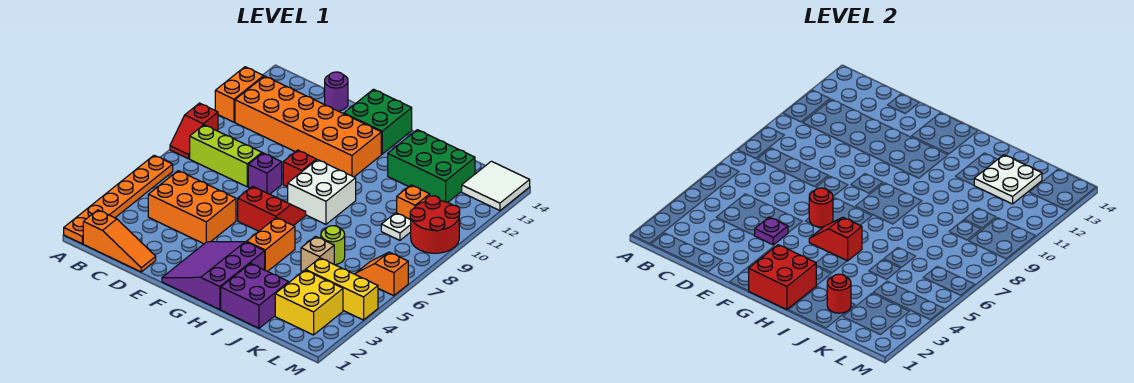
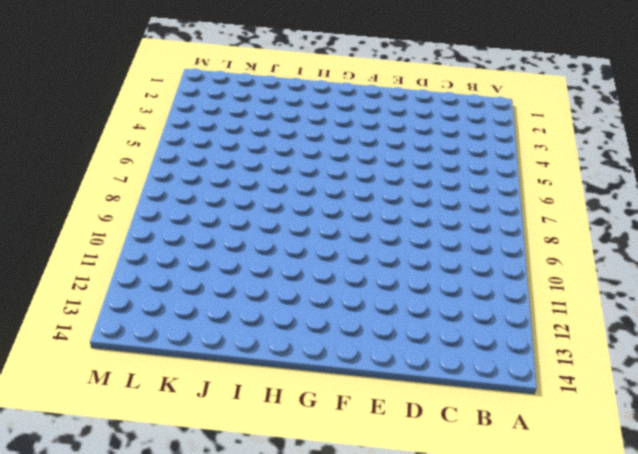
none -> orange plate A1:A6 level 1
none -> red slope A8:A9 level 1 top 9
none -> orange brick A11:A12 level 1
none -> orange slope B1:D1 level 1 top B

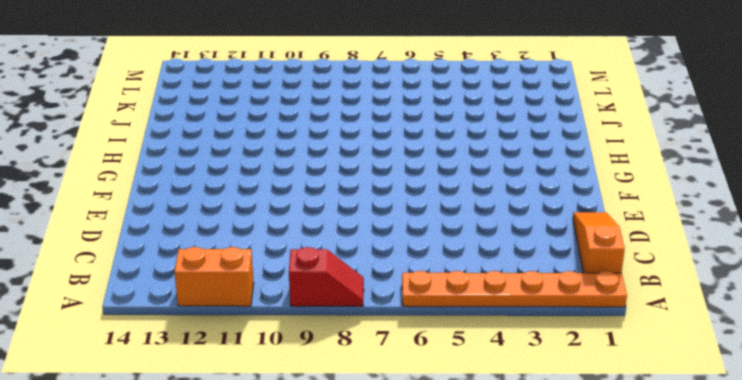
none -> lime brick B8:D8 level 1
none -> orange brick B11:G12 level 1
none -> orange brick C4:E5 level 1
none -> purple round brick D14 level 1

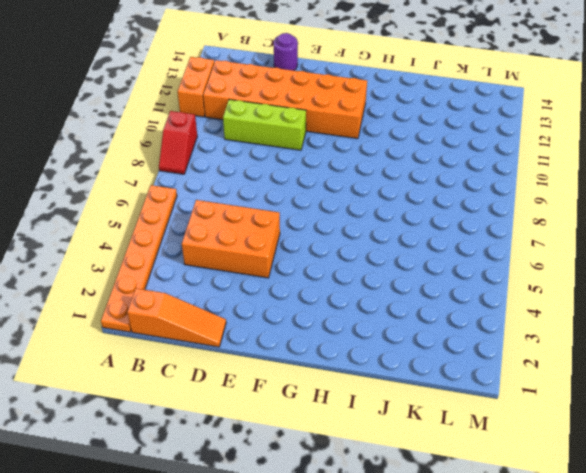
lime brick C10:E10 level 1 -> lime brick B8:D8 level 1
none -> purple brick E8 level 1
none -> purple slope F1:H3 level 1 top H
none -> red slope F6:G7 level 1 top 6
none -> red brick F9 level 1

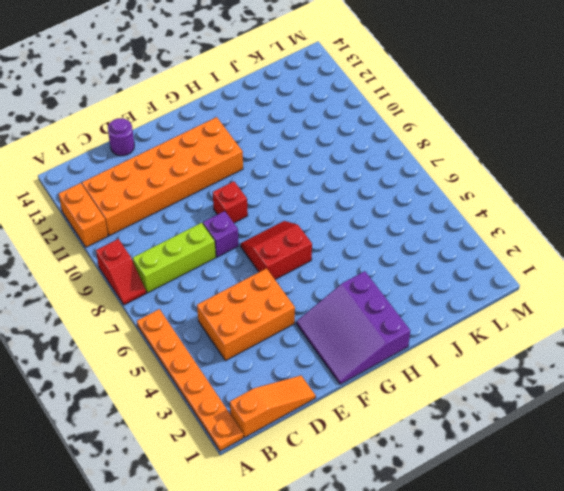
none -> green brick F13:G14 level 1
none -> white brick G8:H9 level 1
none -> orange brick H4:H5 level 1
none -> purple brick I1:J2 level 1

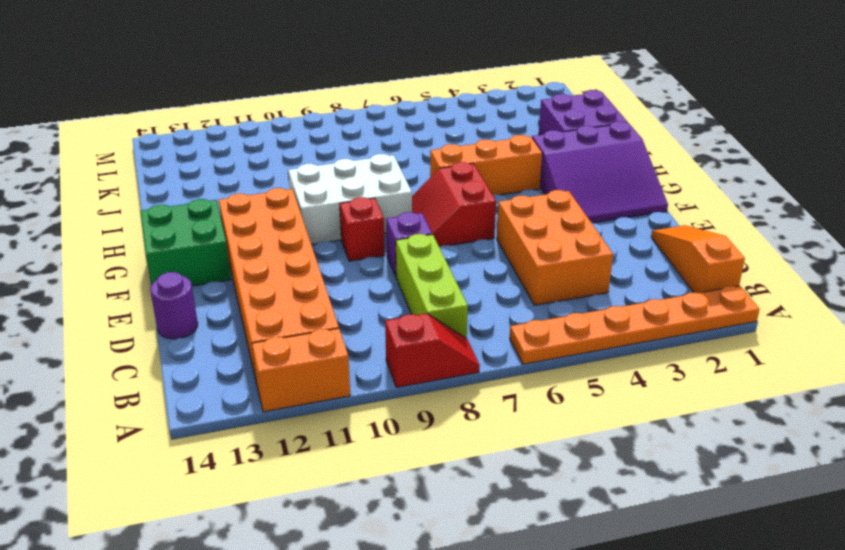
white brick G8:H10 level 1 -> white brick G8:H9 level 1
orange brick H4:H6 level 1 -> orange brick H4:H5 level 1
none -> green brick I12:K13 level 1
none -> tan brick J5 level 1
none -> lime round brick J6 level 1
none -> yellow brick K2:L3 level 1

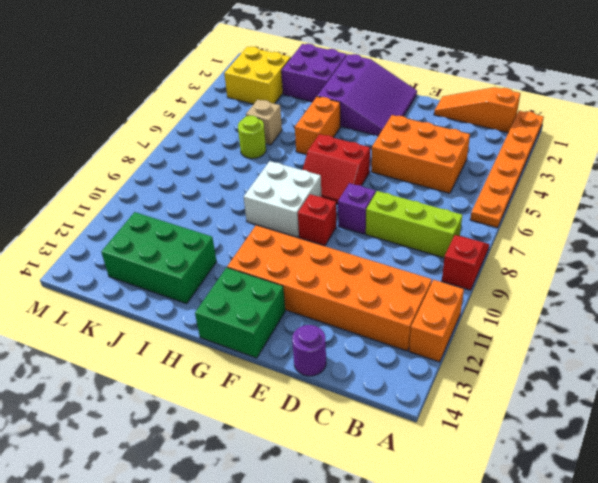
none -> yellow brick K4:M4 level 1
none -> white plate K9 level 1
none -> orange brick K10 level 1
none -> orange slope L6:M6 level 1 top M

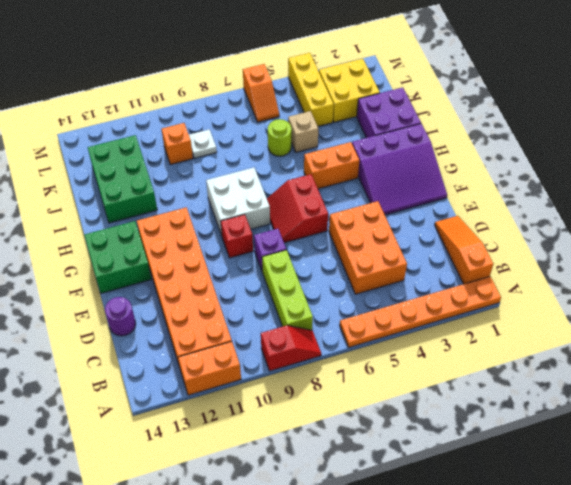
none -> red round brick L9:M10 level 1
none -> white tile L13:M14 level 1
none -> purple plate E4 level 2
none -> red round brick F6 level 2

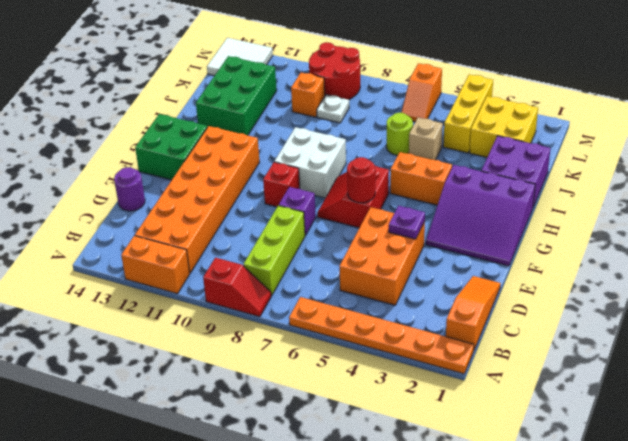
none -> red brick G1:H2 level 2
none -> red slope G5:H5 level 2 top H
none -> red round brick J2 level 2
none -> white plate J12:K13 level 2

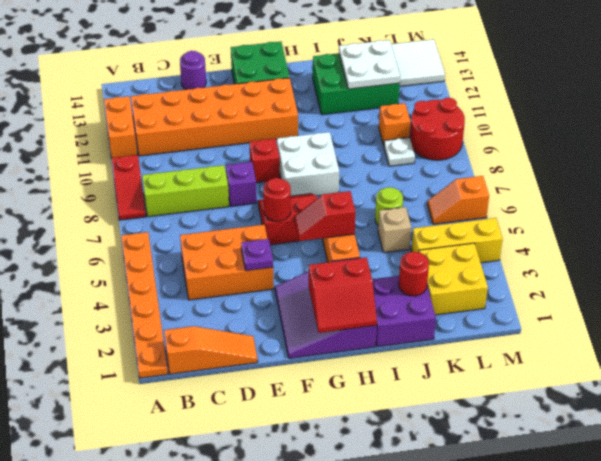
red slope G1:H2 level 2 top 2 -> red brick G1:H2 level 2

